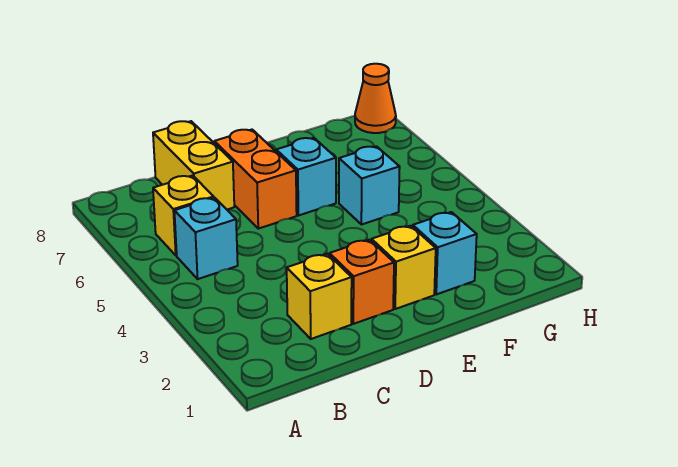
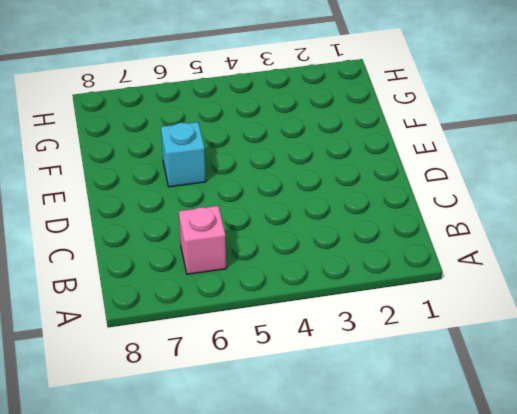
pink brick B6 level 1 -> yellow brick B6 level 1
none -> cyan brick B5 level 1
none -> yellow brick C2 level 1

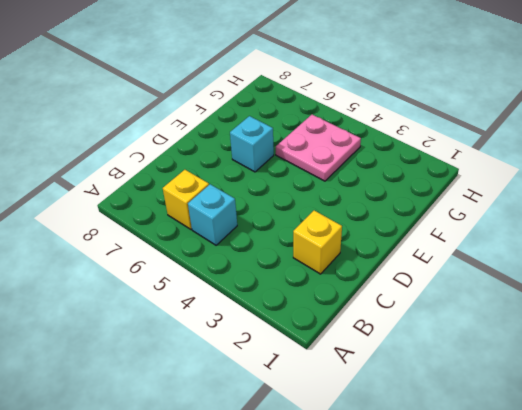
pink plate F4:G5 level 1 -> cyan brick F5 level 1
none -> yellow brick C7:C8 level 1
none -> orange brick D2 level 1

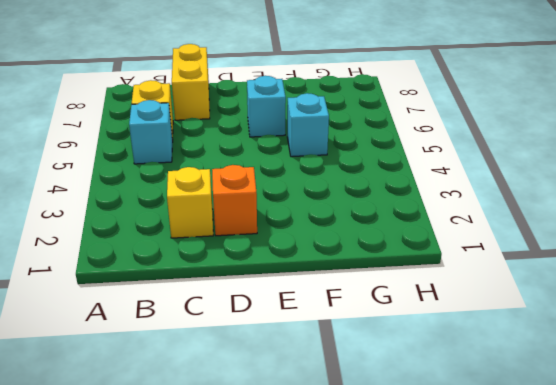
none -> orange brick D6:D7 level 1
none -> yellow brick E2 level 1

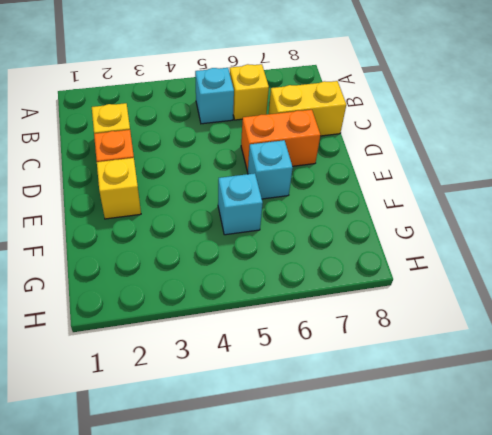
none -> cyan brick F2 level 1
none -> orange cone H8 level 1

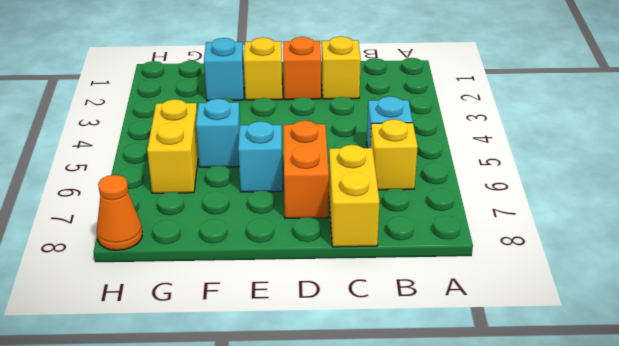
yellow brick G5:G6 level 1 -> none

